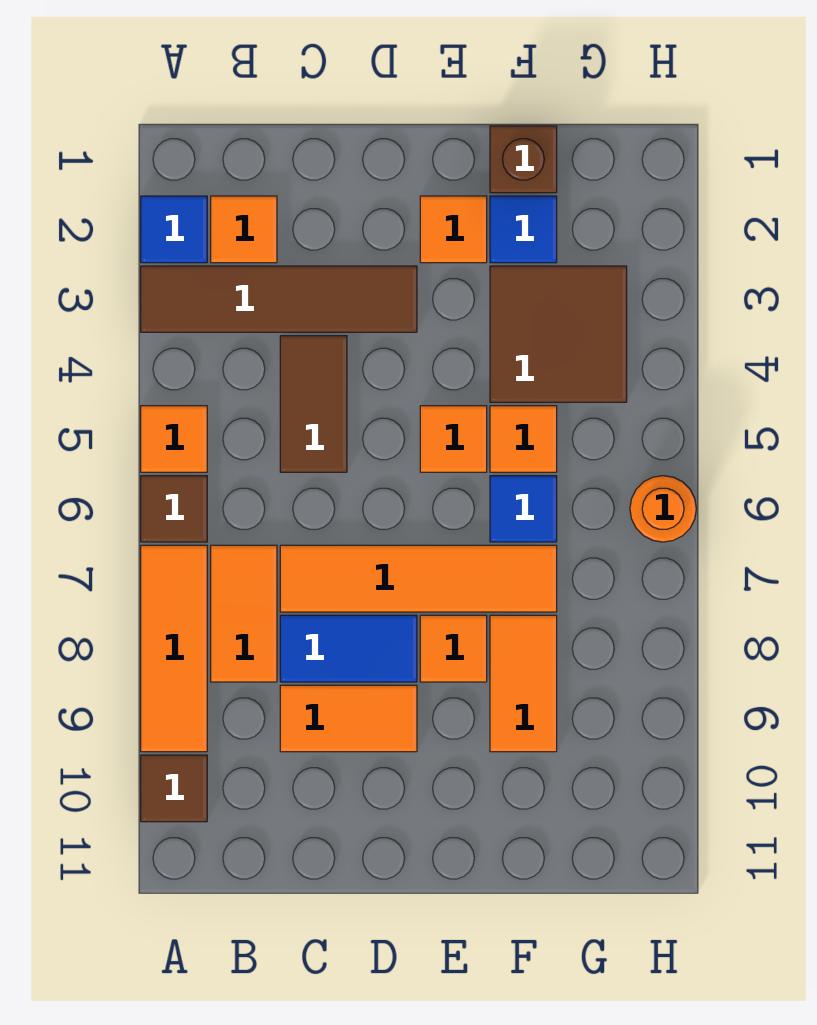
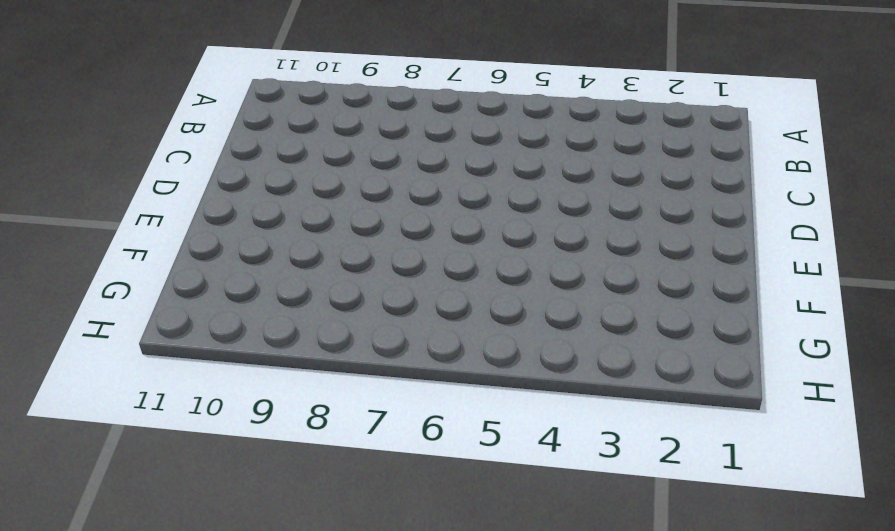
none -> blue tile A2 level 1
none -> brown tile A3:D3 level 1
none -> orange tile A5 level 1

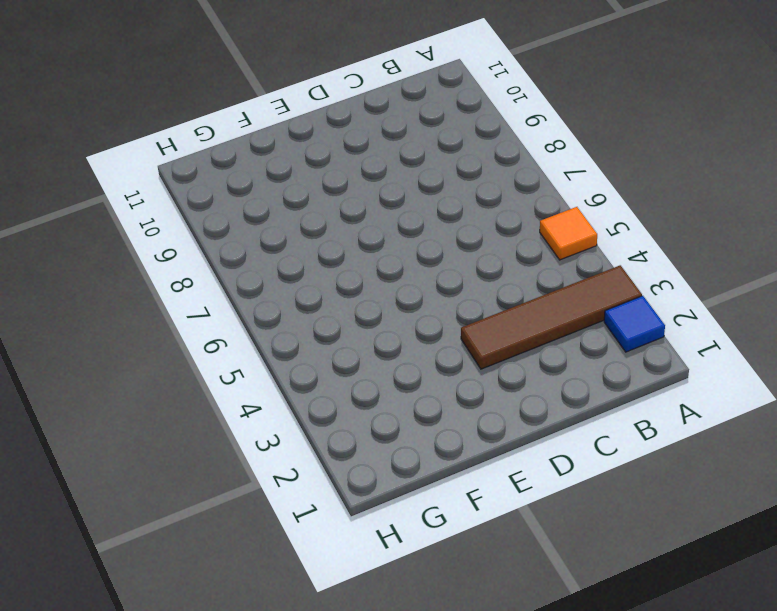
none -> brown tile A6 level 1
none -> orange tile A7:A9 level 1
none -> brown tile A10 level 1

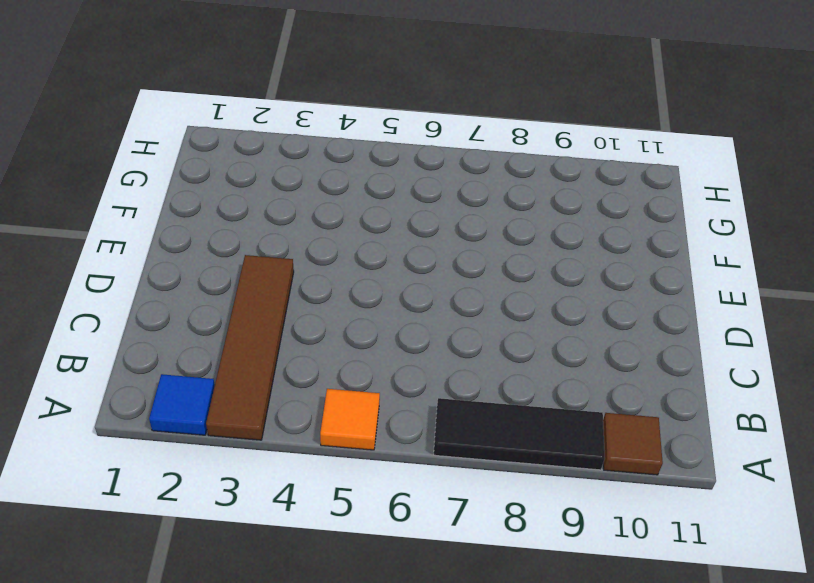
black tile A7:A9 level 1 -> orange tile A7:A9 level 1
none -> brown tile A6 level 1
none -> orange tile B2 level 1
none -> orange tile B7:B8 level 1

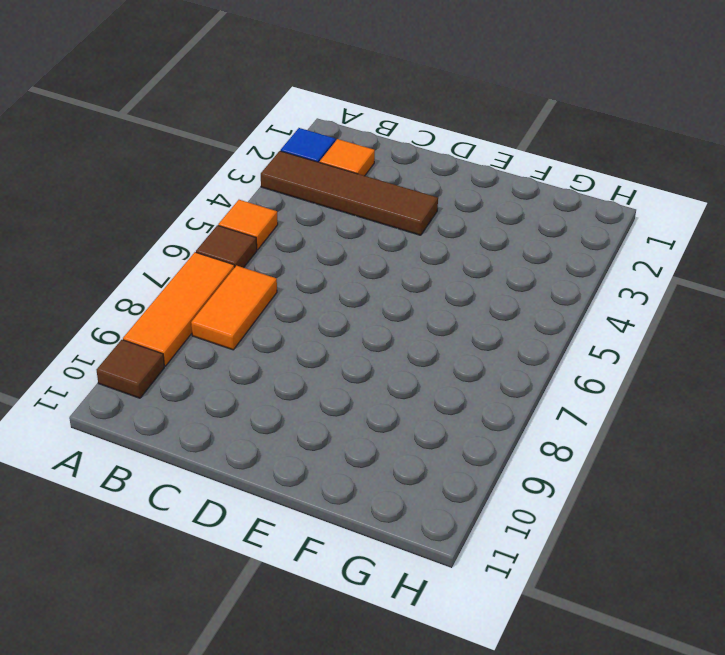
none -> brown tile C4:C5 level 1
none -> orange tile C7:F7 level 1
none -> blue tile C8:D8 level 1

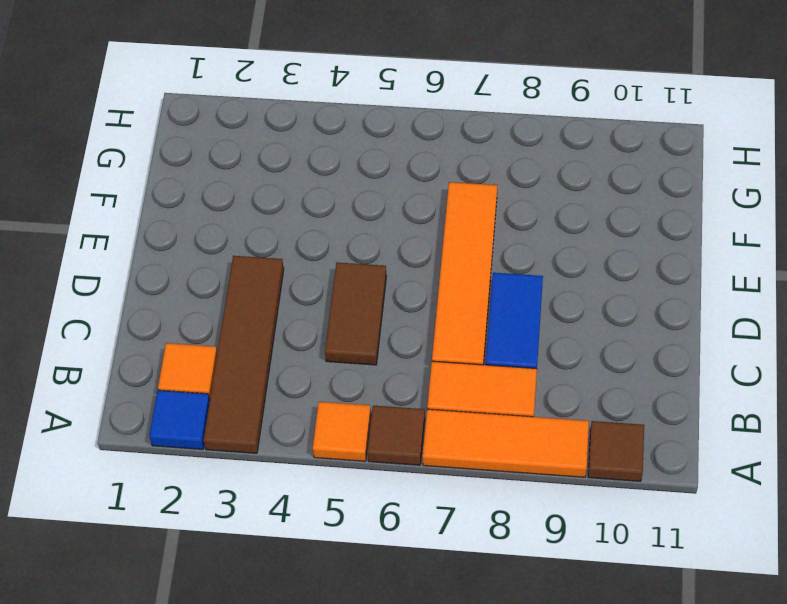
brown tile C5:D5 level 1 -> brown tile C4:C5 level 1
none -> orange tile C9:D9 level 1
none -> orange tile E2 level 1
none -> orange tile E5 level 1

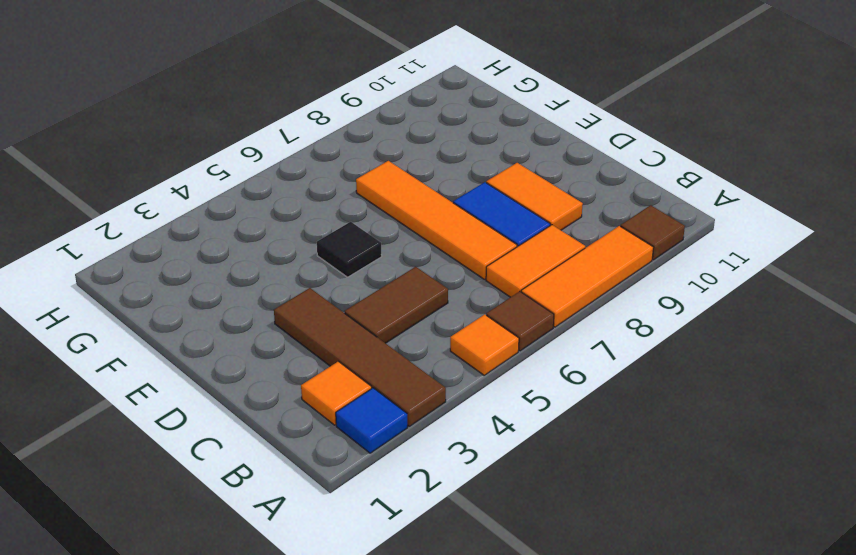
black tile E5 level 1 -> orange tile E5 level 1
none -> orange tile E2 level 1
none -> orange tile E8 level 1
none -> brown brick F1 level 1

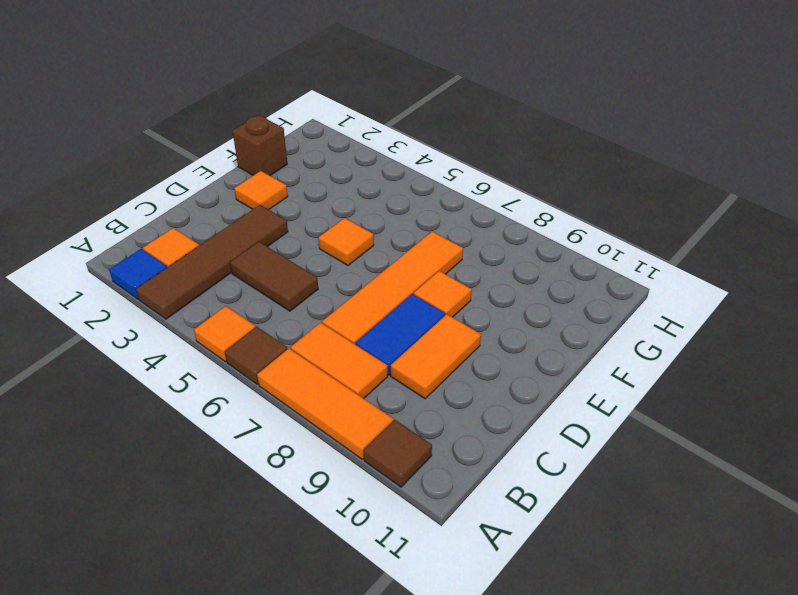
none -> blue tile F2 level 1
none -> brown tile F3:G4 level 1
none -> orange tile F5 level 1

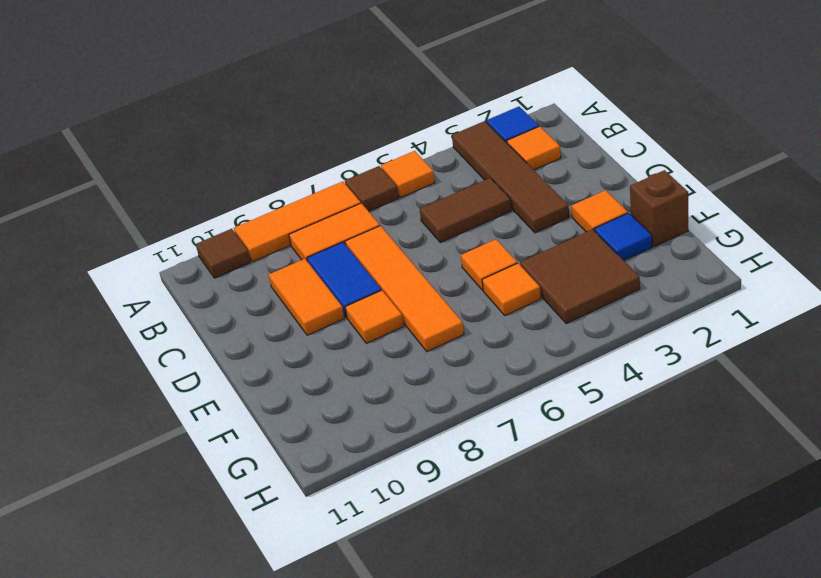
none -> blue tile F6 level 1
none -> orange tile F8:F9 level 1
none -> orange round brick H6 level 1

